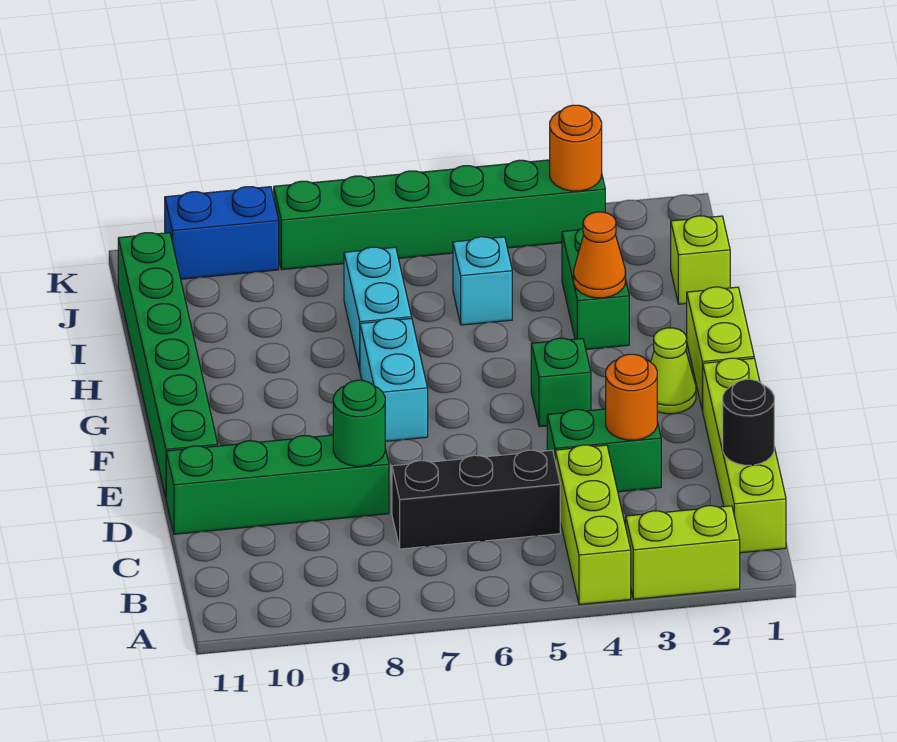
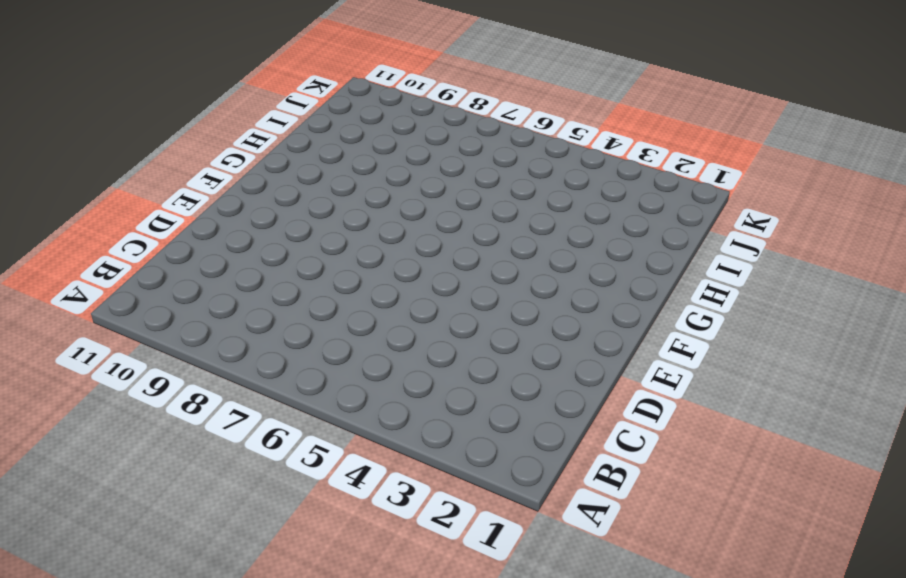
none -> lime brick A2:A3 level 1
none -> lime brick A4:C4 level 1
none -> lime brick B1:E1 level 1

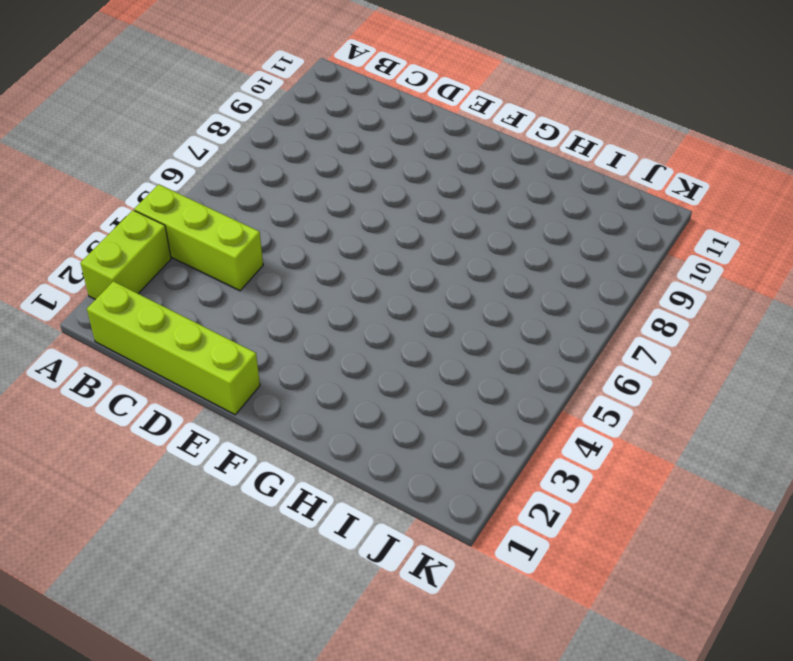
none -> black brick C5:C7 level 1
none -> green brick D3:D4 level 1
none -> green brick D8:D11 level 1

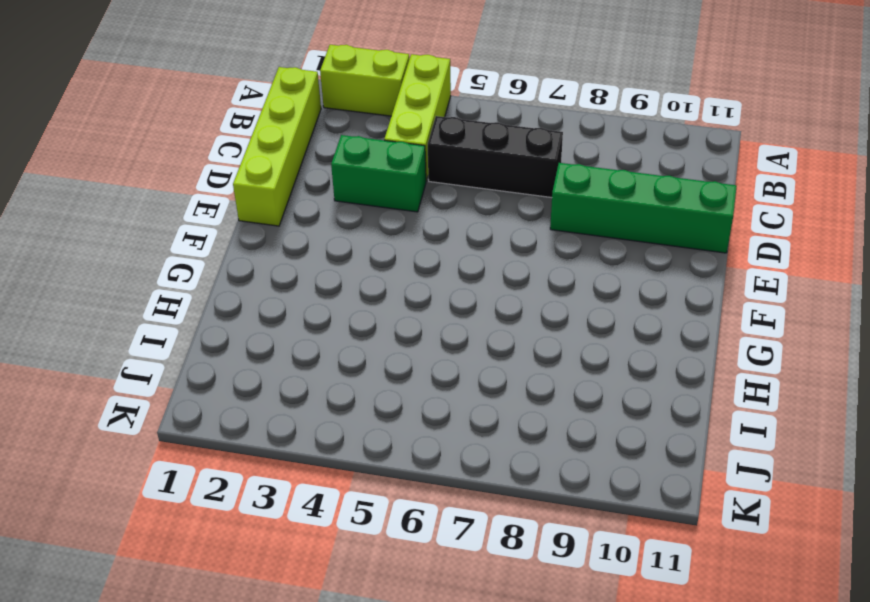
none -> green brick E11:J11 level 1
none -> lime brick F1:G1 level 1
none -> lime cone F2 level 1

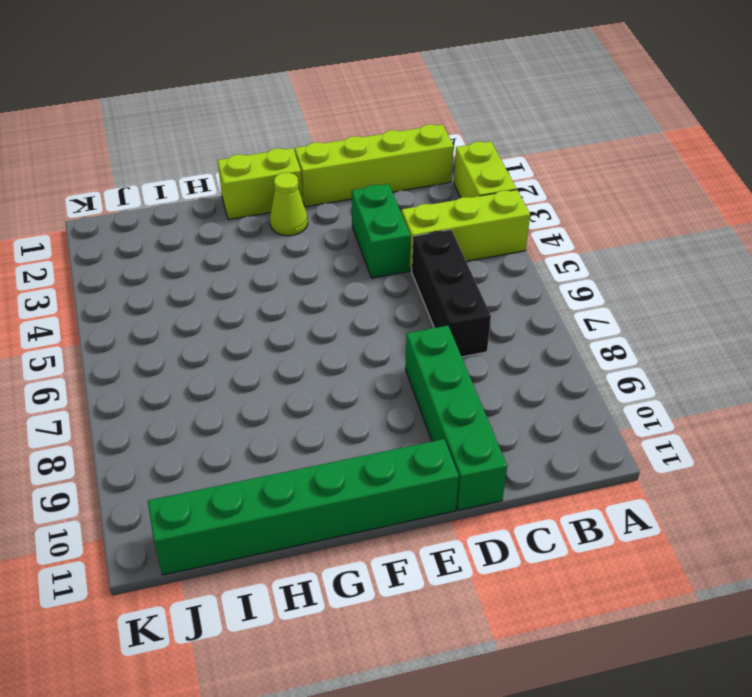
none -> green brick F4 level 1
none -> cyan brick F7:G7 level 1
none -> green brick H3:I3 level 1

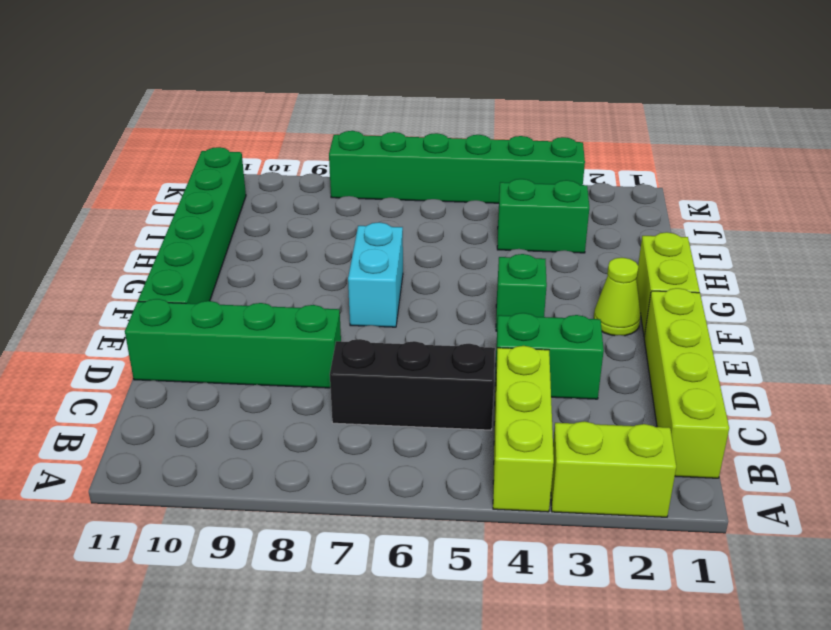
green brick I3:I4 level 1 -> green brick H3:I3 level 1
none -> cyan brick H7:I7 level 1
none -> lime brick I1 level 1
none -> cyan brick I5 level 1

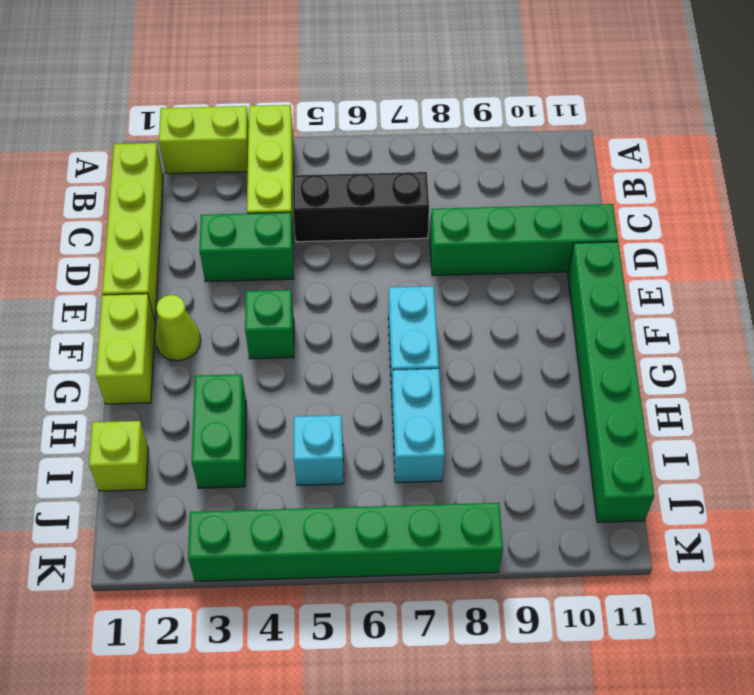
none -> blue brick K9:K10 level 1
none -> black round brick C1 level 2
none -> orange round brick D3 level 2

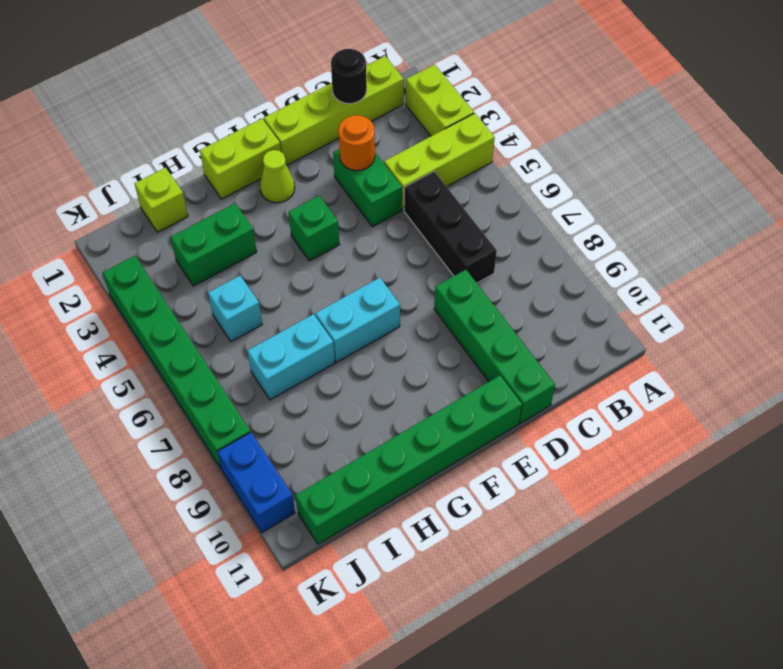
none -> green round brick D8 level 2
none -> orange cone H3 level 2
none -> orange round brick K3 level 2

